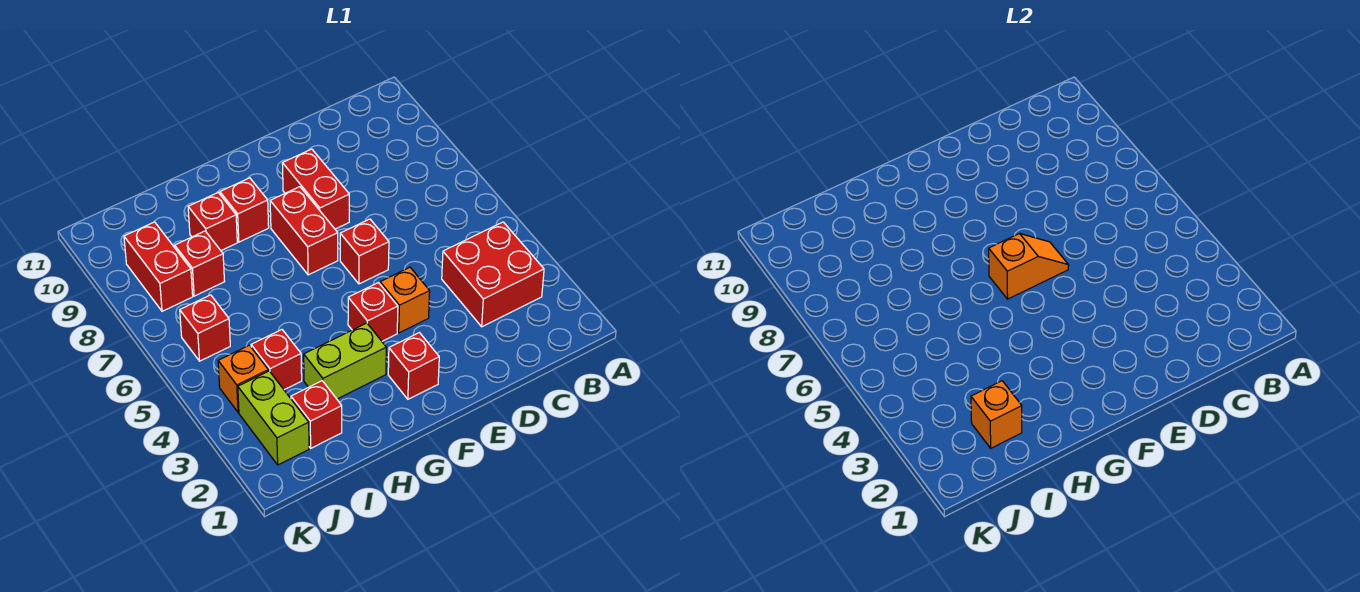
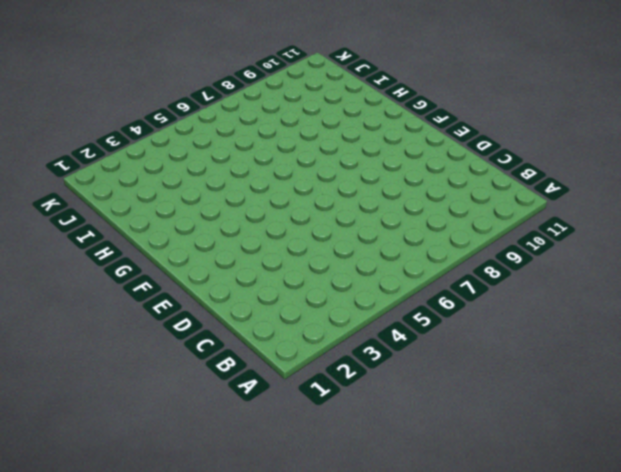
none -> red brick B3:C4 level 1
none -> orange brick E4 level 1
none -> red brick E6 level 1

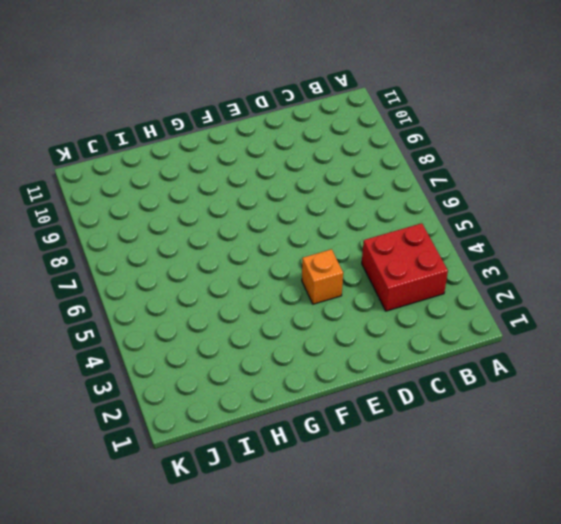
none -> red brick E6 level 1
none -> red brick E8:E9 level 1
none -> red brick F2 level 1

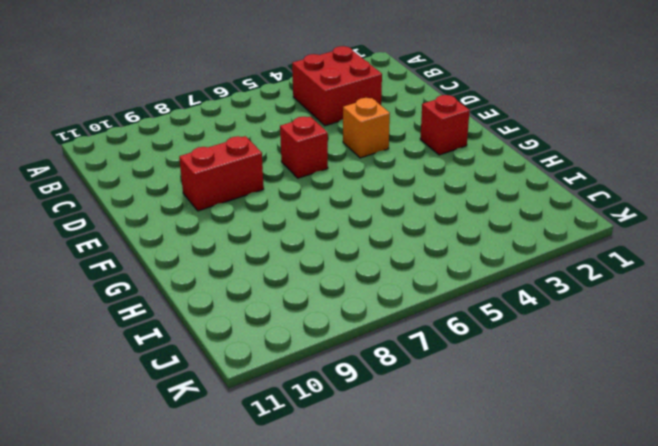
none -> red brick F4 level 1
none -> red brick F7:F8 level 1
none -> lime brick G3:H3 level 1

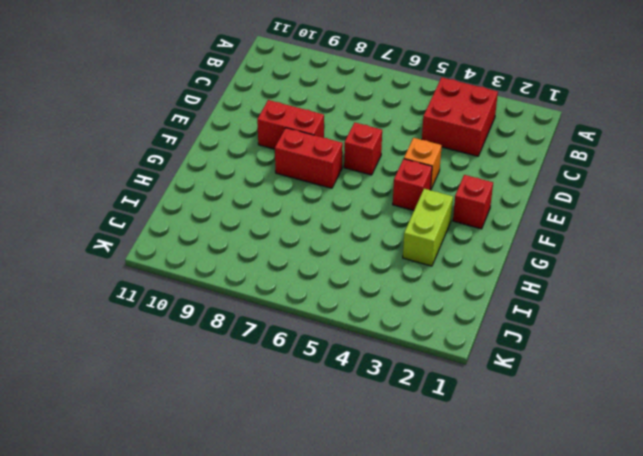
none -> red brick G9 level 1
none -> red brick H9 level 1
none -> red brick I2 level 1

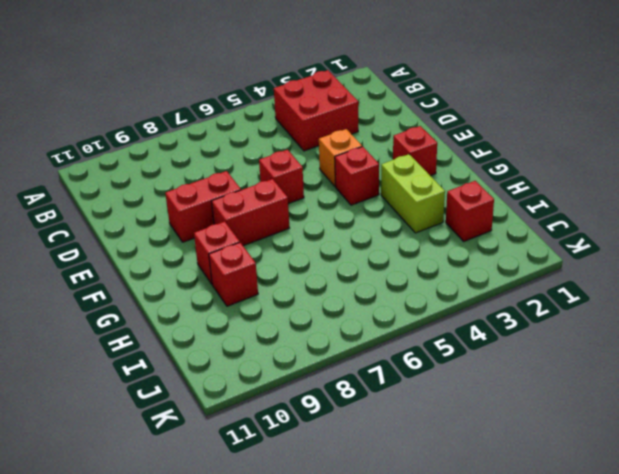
none -> red brick I4 level 1
none -> red brick I8 level 1
none -> lime brick J2:J3 level 1

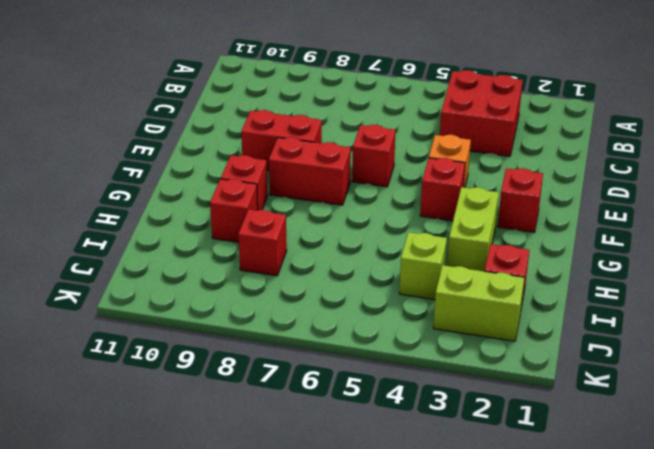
lime brick I4 level 1 -> red brick I4 level 1
none -> orange brick J4 level 1
none -> red brick J6 level 1
none -> red brick J8:J9 level 1

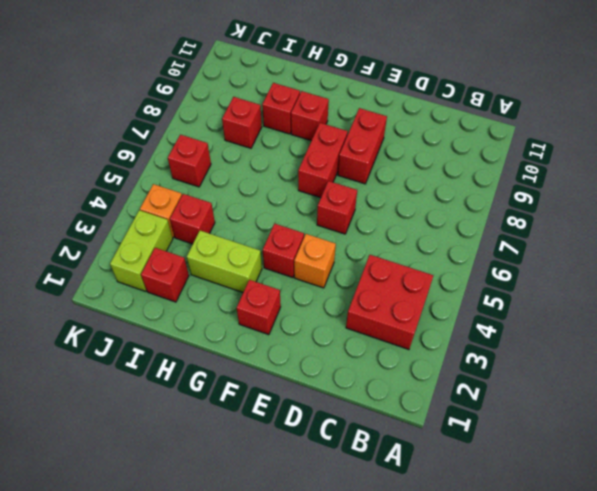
none -> red brick J8:J9 level 1
none -> orange slope E6:F6 level 2 top F
none -> orange brick I2 level 2

